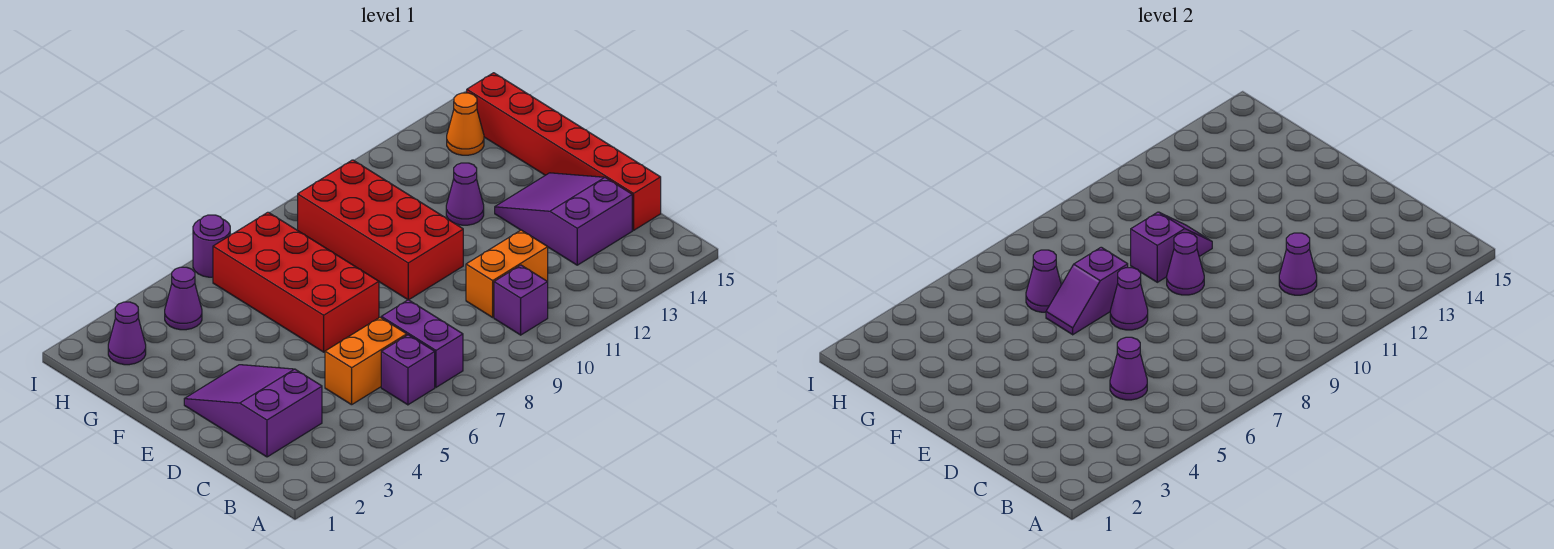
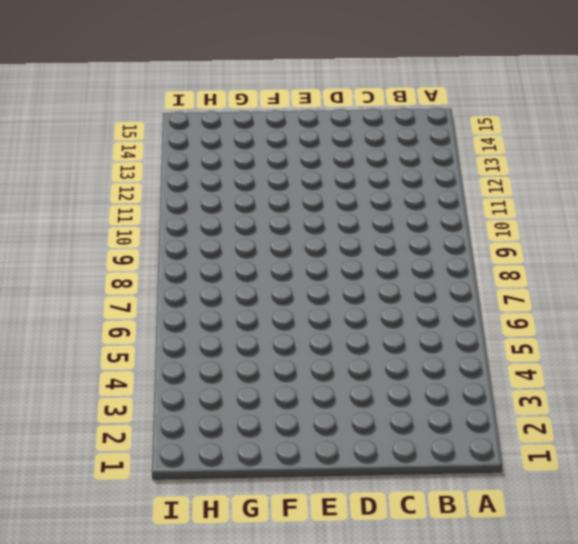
none -> purple brick B6 level 1
none -> purple brick B7:C7 level 1
none -> purple brick B10 level 1

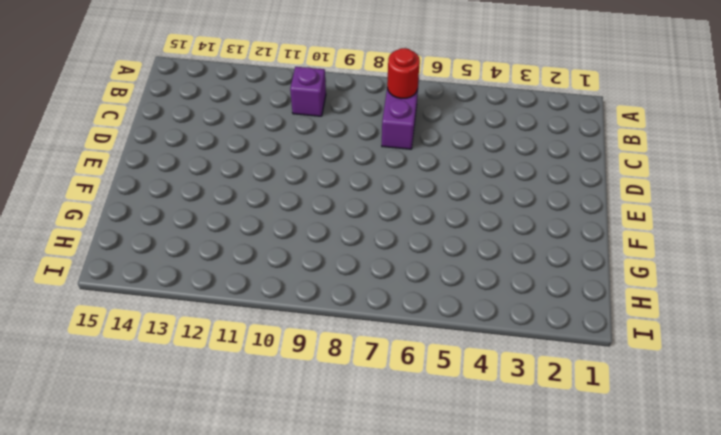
red round brick B7 level 2 -> none
none -> purple brick B6 level 1
none -> purple slope C2:E3 level 1 top C
none -> orange brick C5:C6 level 1

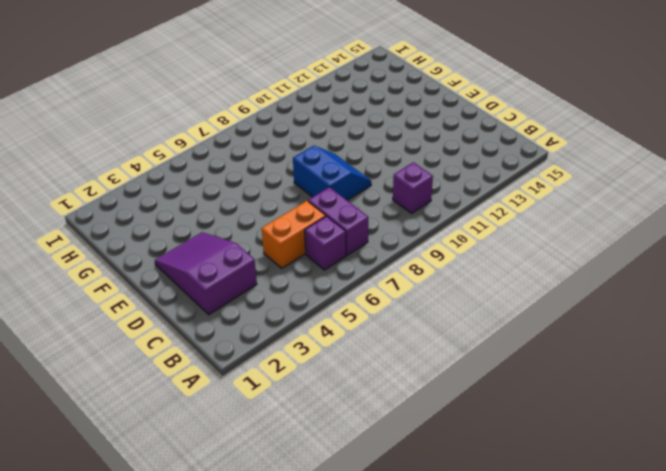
blue slope D8:E9 level 1 top 8 -> red brick E9:H10 level 1
none -> orange brick C10:C11 level 1
none -> purple slope C13:E14 level 1 top C
none -> red brick C15:H15 level 1

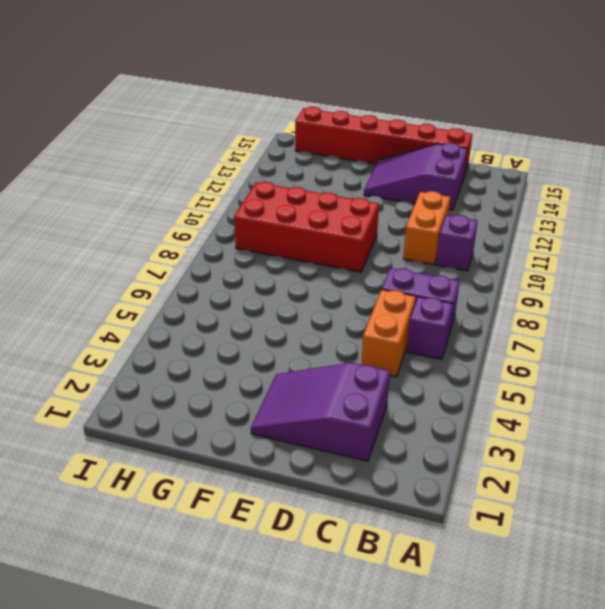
none -> red brick E6:H7 level 1
none -> purple cone F12 level 1
none -> purple cone H2 level 1

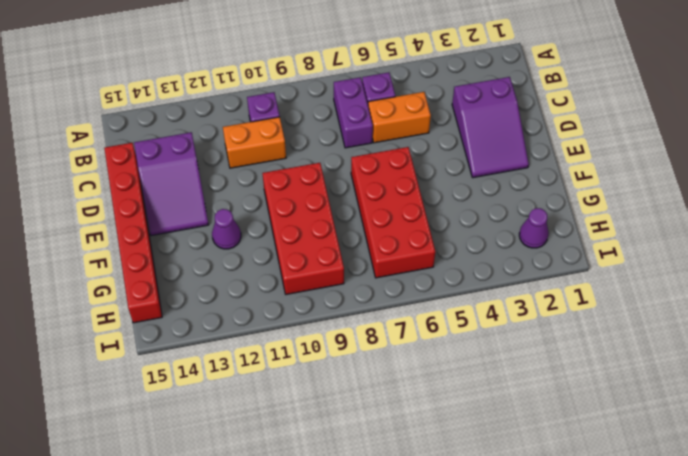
none -> purple cone H4 level 1
none -> orange cone H14 level 1
none -> purple round brick I6 level 1

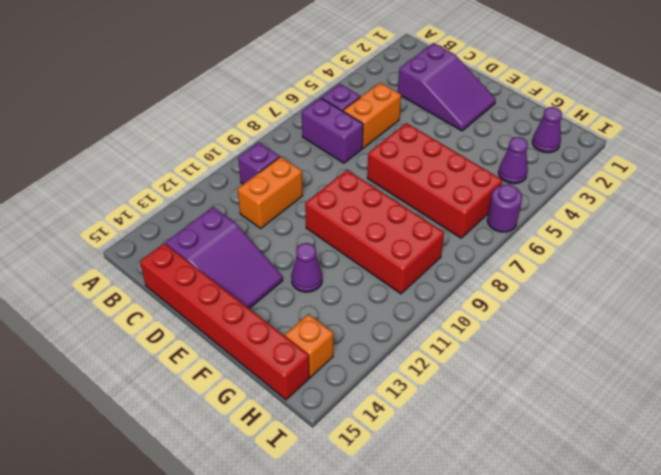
orange brick H14 level 1 -> orange cone H14 level 1
none -> purple cone C5 level 2
none -> purple cone C11 level 2
none -> purple cone E7 level 2

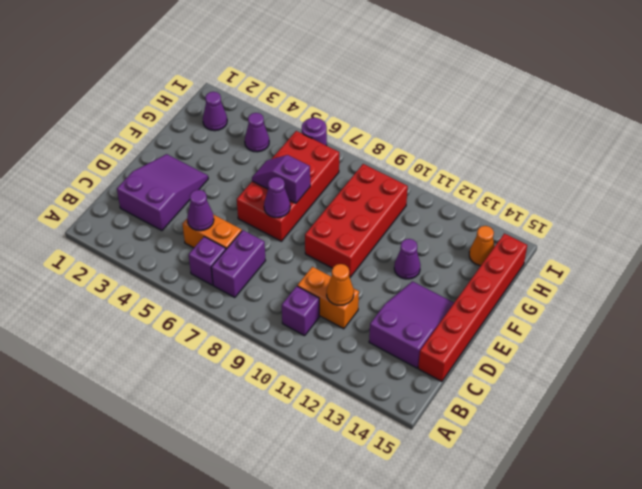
orange cone C11 level 2 -> purple cone C11 level 2
none -> purple cone E9 level 2
none -> purple slope F9:F10 level 2 top 9
none -> purple cone G6 level 2

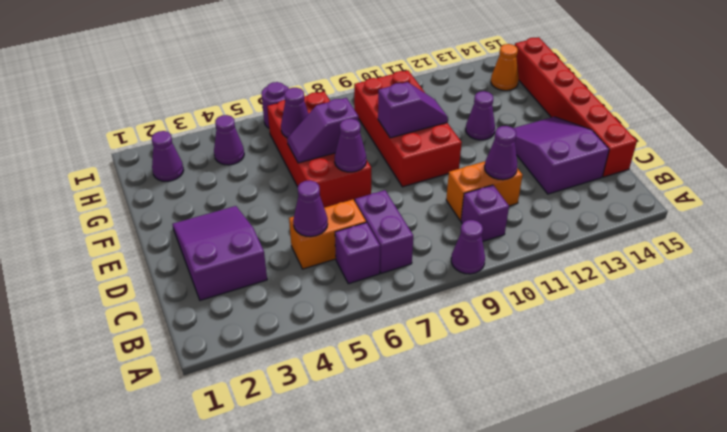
purple cone A9 level 1 -> purple cone E9 level 2

